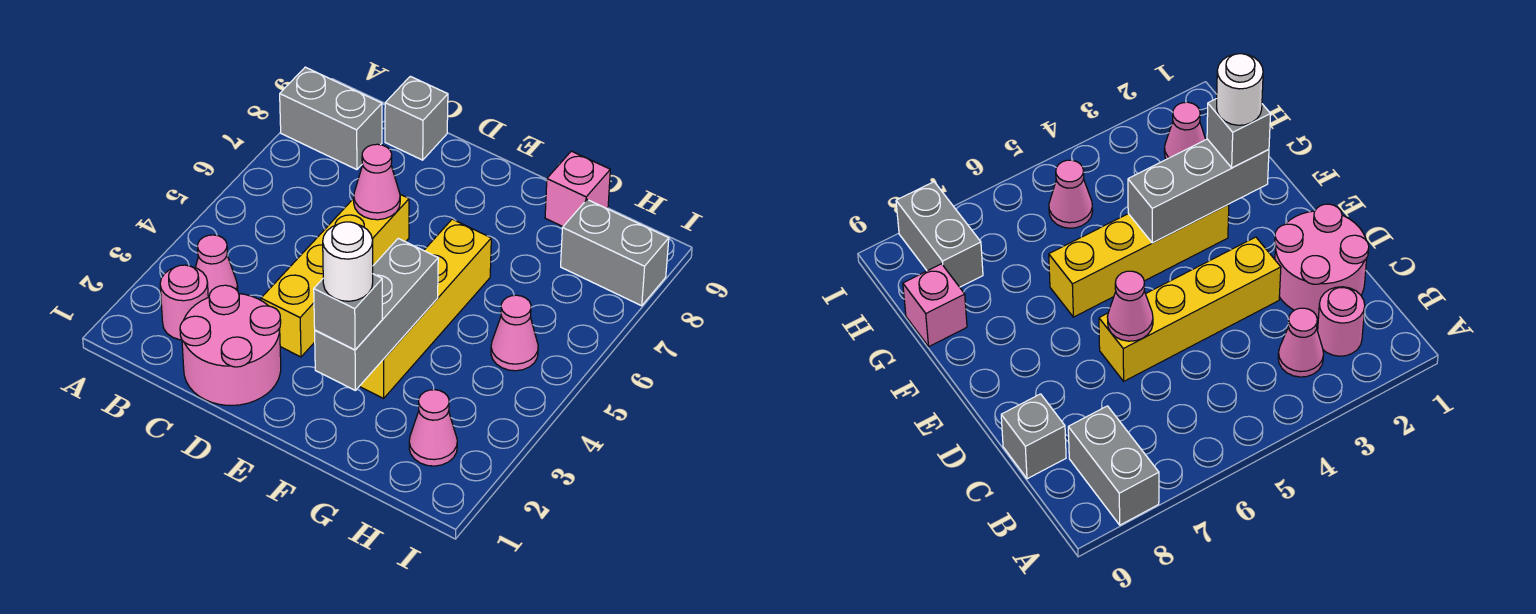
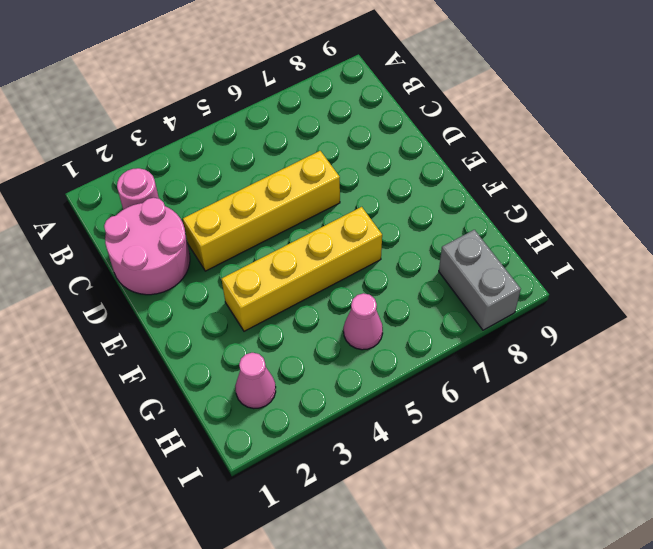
none -> grey brick A8:B8 level 1
none -> pink cone B3 level 1
none -> grey brick C9 level 1

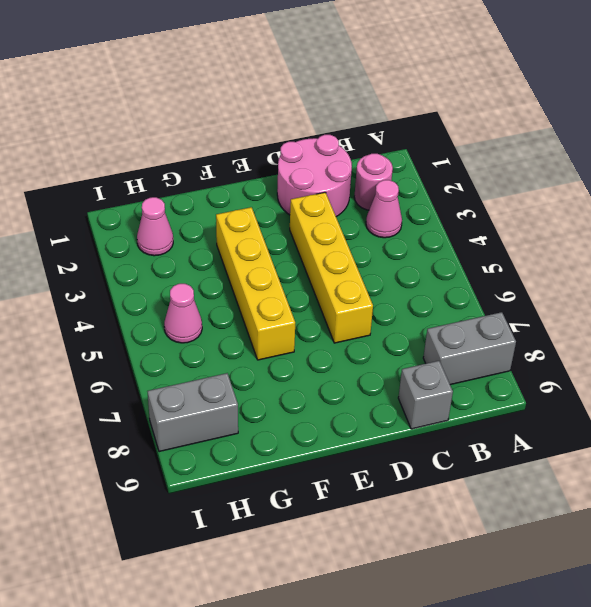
none -> pink brick G9 level 1
none -> pink cone D6 level 2
none -> grey brick F2:F4 level 2

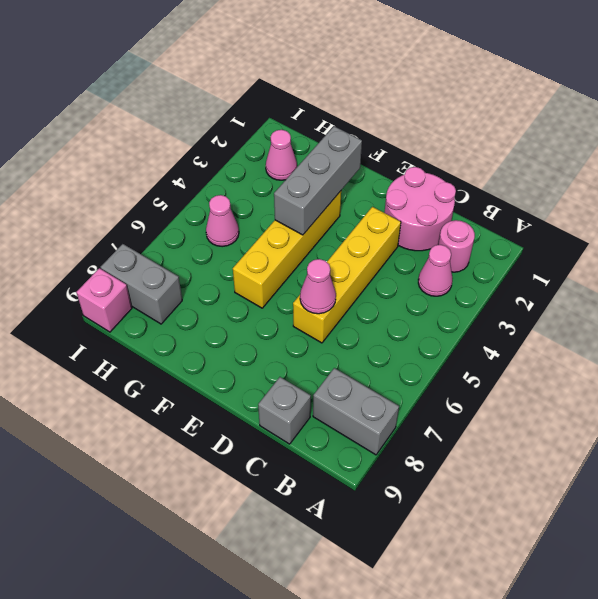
pink brick I9 level 1 -> pink brick G9 level 1
none -> grey brick F2 level 3
none -> white round brick F2 level 4

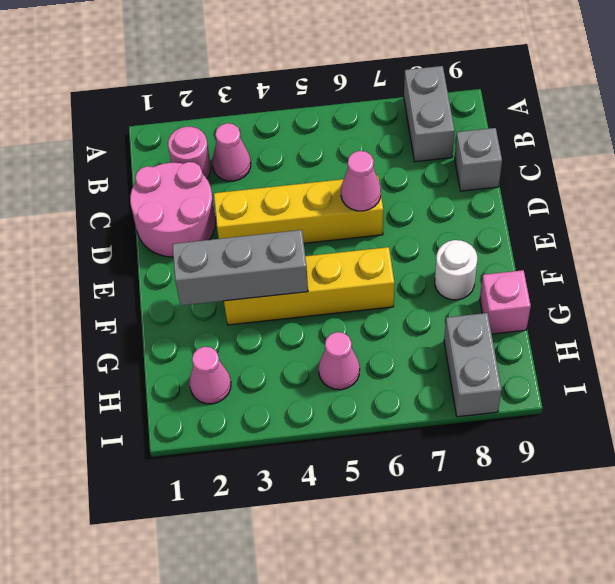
white round brick F8 level 1 -> white round brick F2 level 4
none -> grey brick F2 level 3

